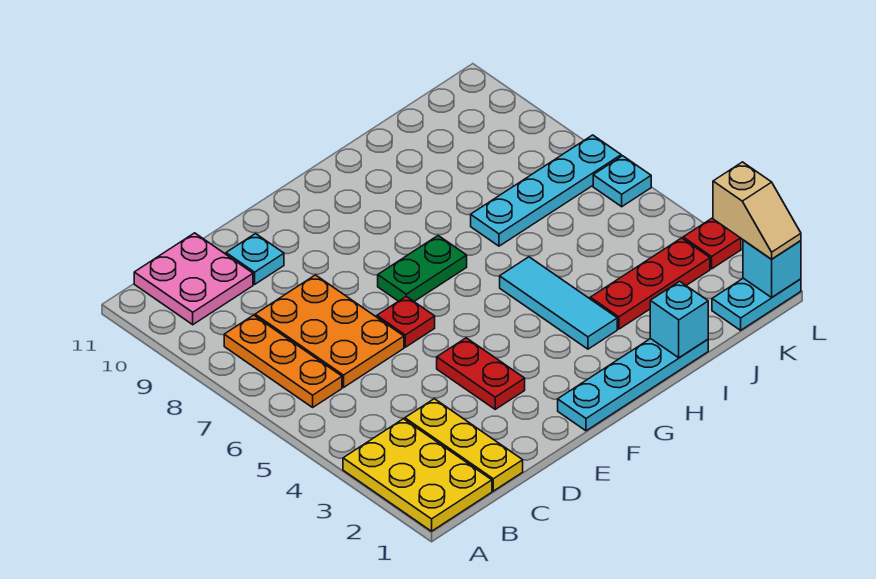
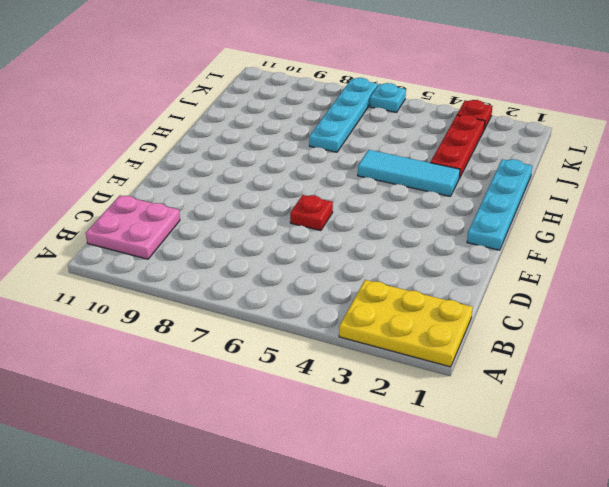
none -> orange plate B6:B8 level 1
none -> yellow plate C1:C3 level 1
none -> orange plate C6:D8 level 1

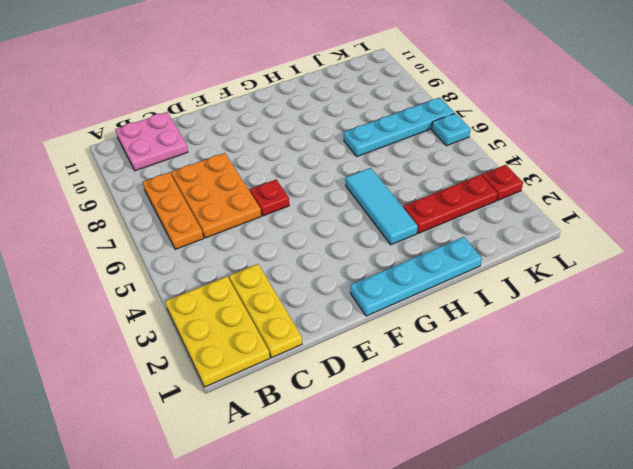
none -> cyan plate D10 level 1
none -> red plate E3:E4 level 1
none -> green plate F7:G7 level 1

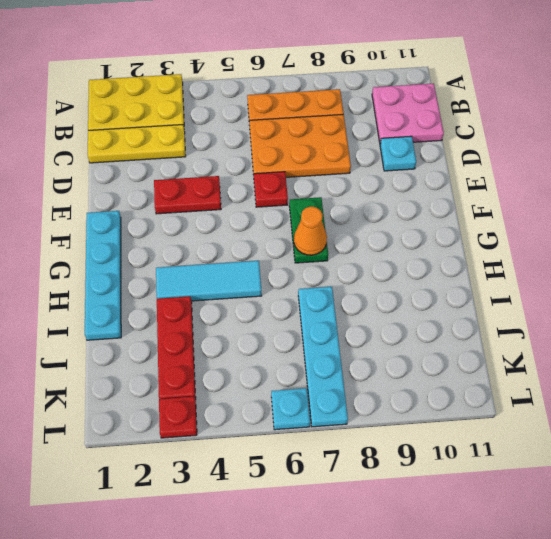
orange cone G7 level 2 -> none
none -> cyan plate K1:L1 level 1
none -> cyan brick I1 level 2
none -> cyan brick L1 level 2

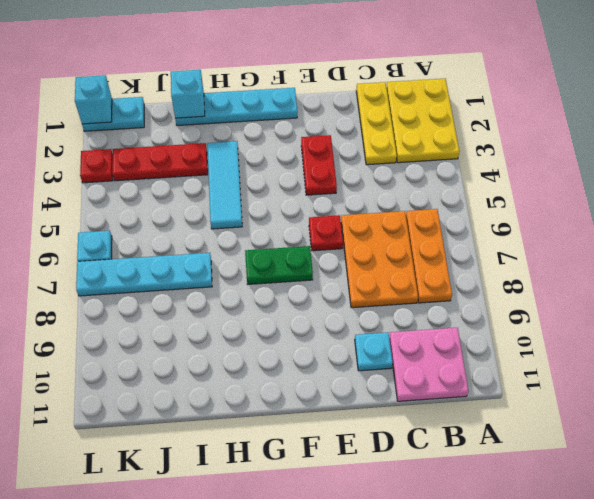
none -> tan slope L1:L2 level 3 top 2

